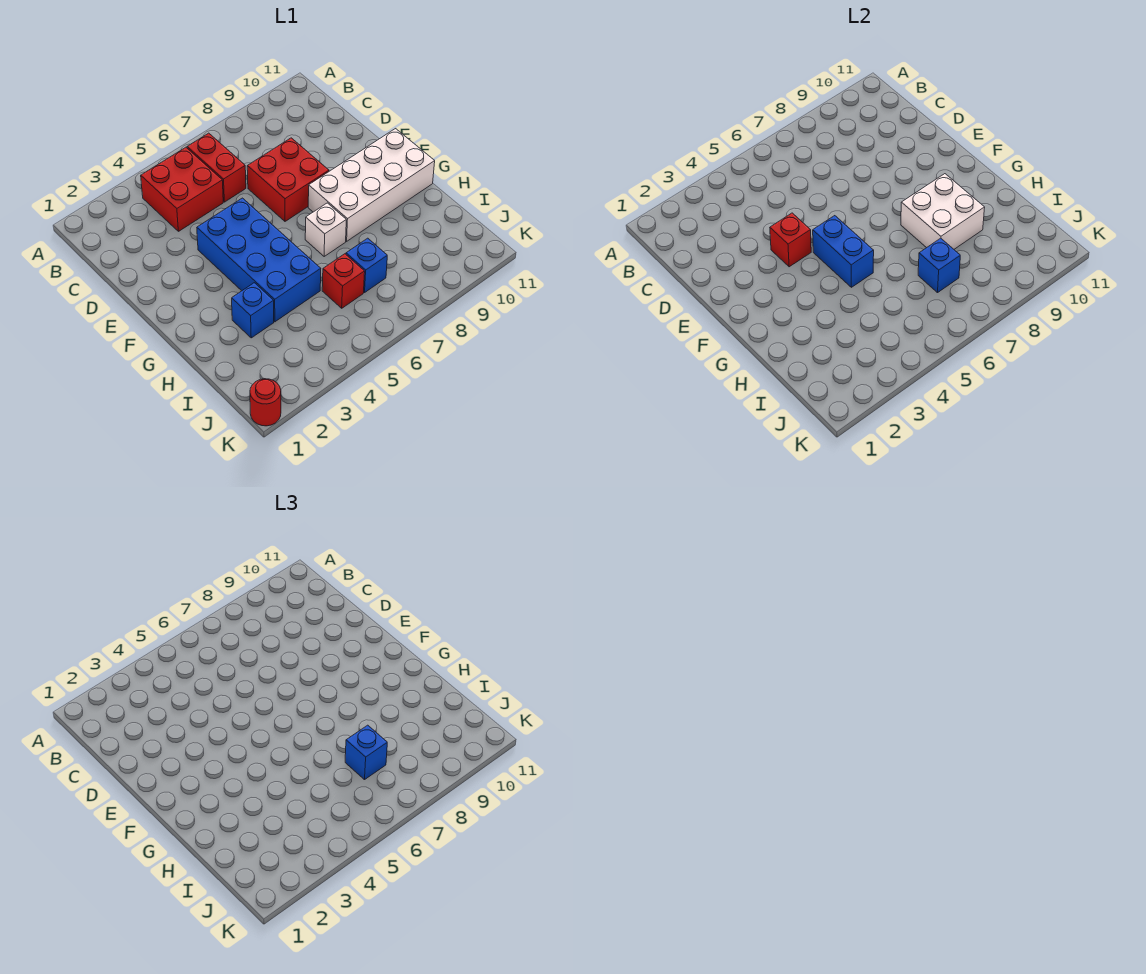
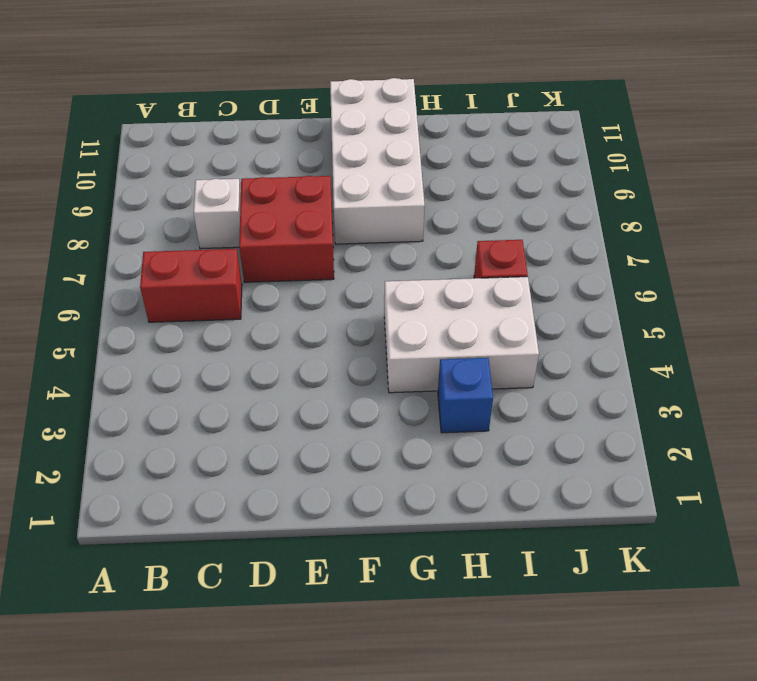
white brick C8 level 1 -> white brick G7 level 1
white brick G4:I5 level 1 -> blue brick E4:H5 level 1
none -> red brick B4:C5 level 1
none -> blue brick I7 level 1
none -> red round brick K1 level 1

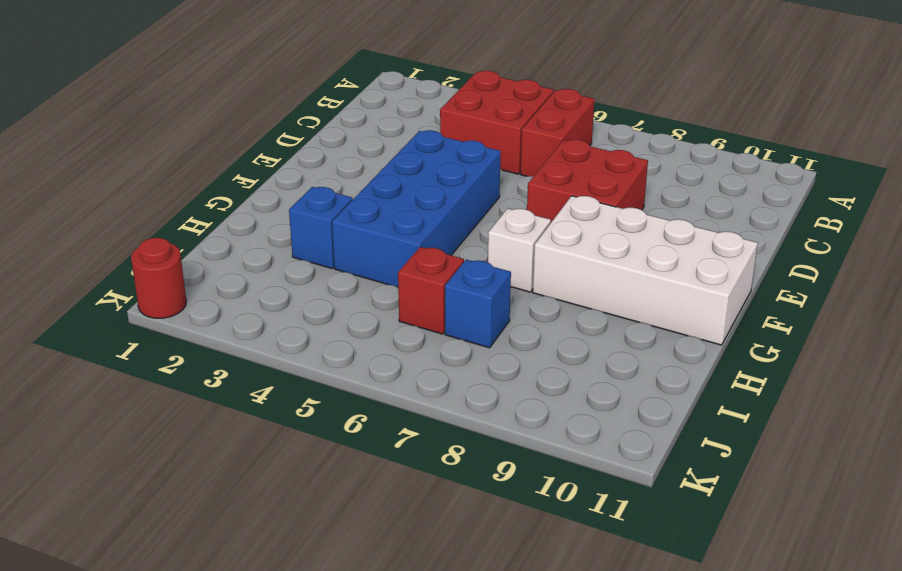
none -> red brick E4 level 2
none -> blue brick F5:G5 level 2
none -> white brick G8:H9 level 2

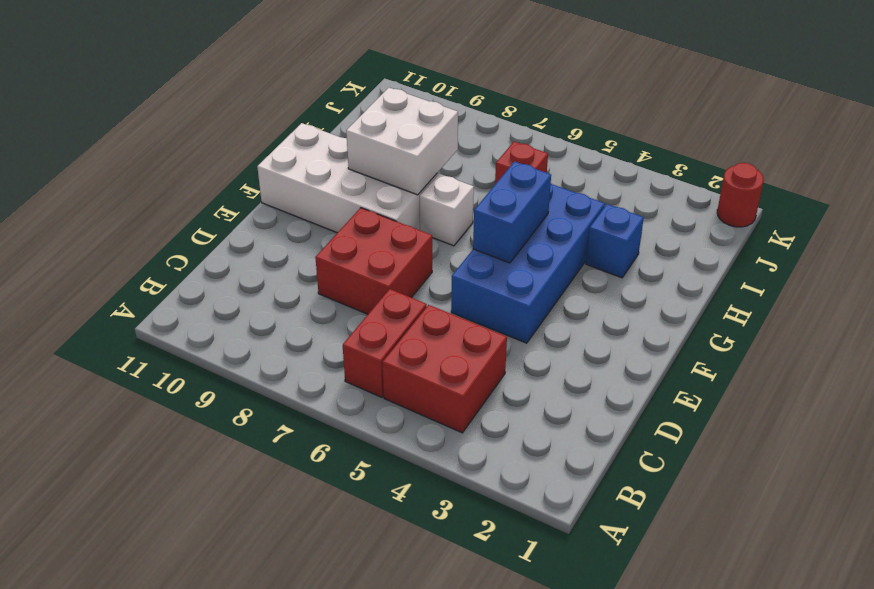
none -> blue brick I7 level 1
none -> red brick E4 level 2
none -> blue brick I7 level 2

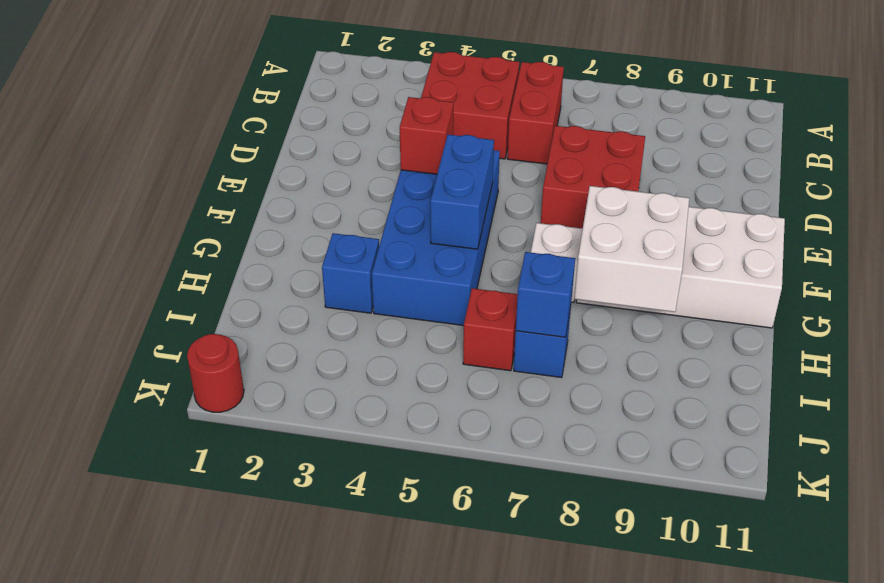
none -> blue brick I7 level 3

